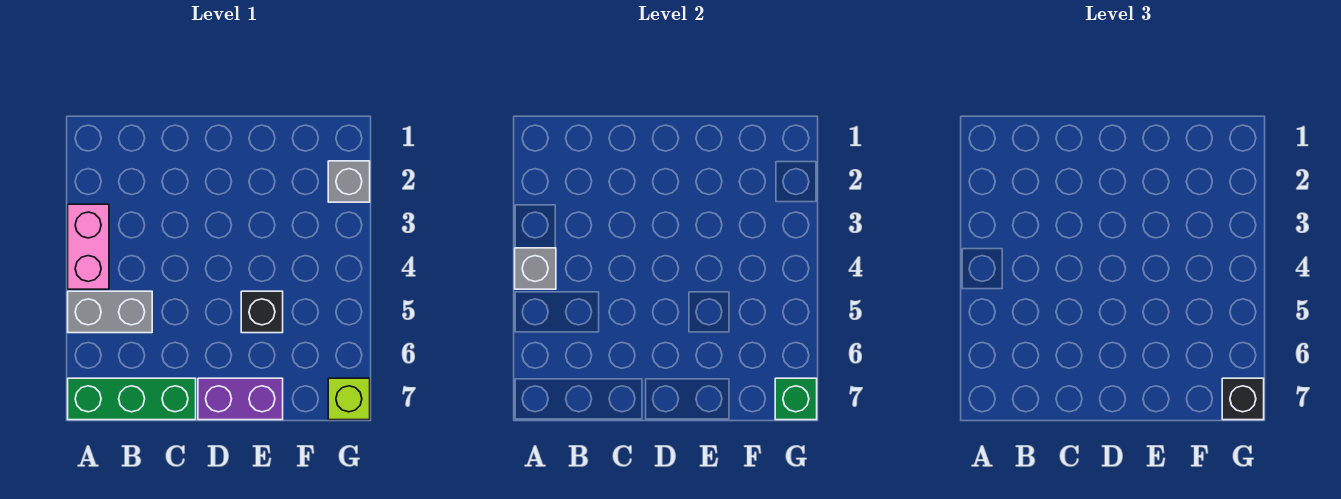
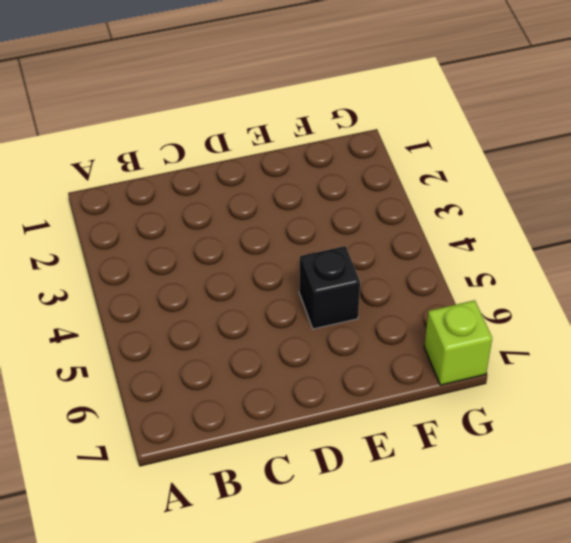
none -> pink brick A3:A4 level 1
none -> grey brick A5:B5 level 1

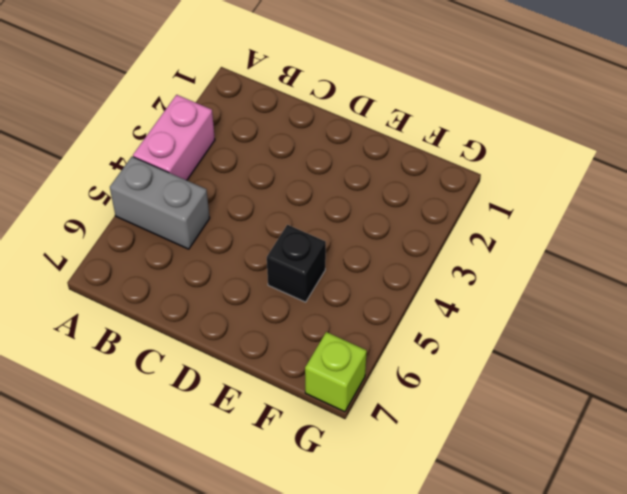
none -> green brick A7:C7 level 1
none -> purple brick D7:E7 level 1

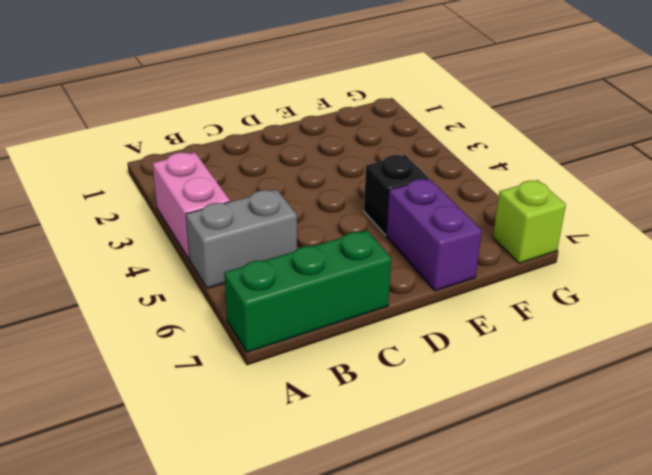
purple brick E6:E7 level 1 -> purple brick D7:E7 level 1
none -> grey brick G2 level 1
none -> grey brick A4 level 2

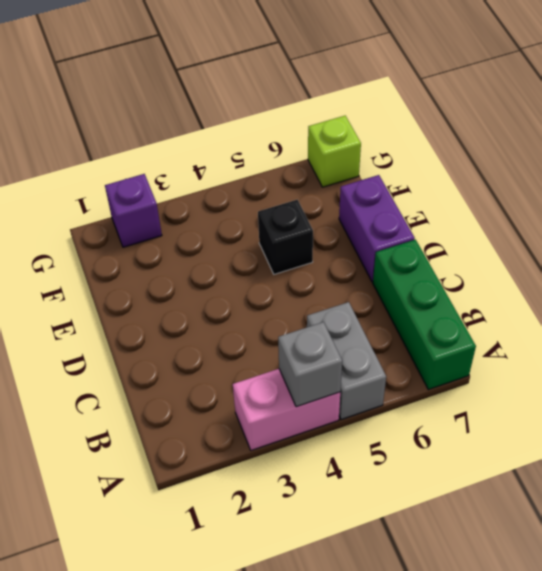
purple brick G2 level 1 -> grey brick G2 level 1
none -> green brick G7 level 2
none -> black brick G7 level 3

